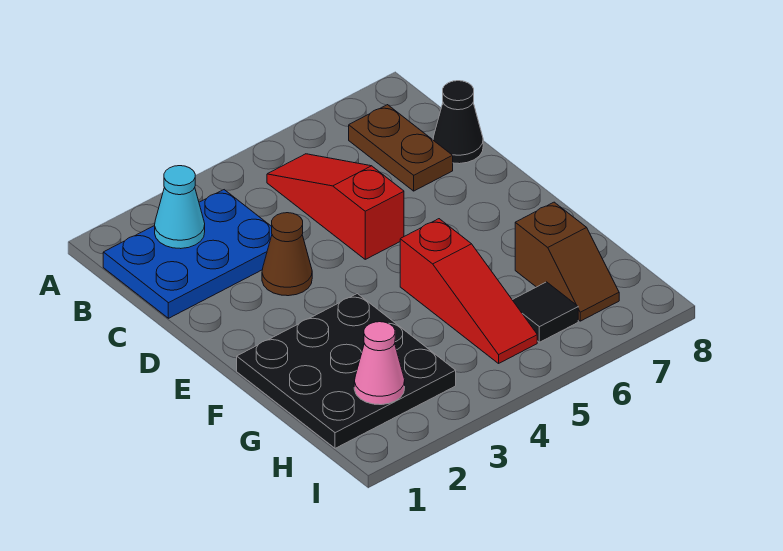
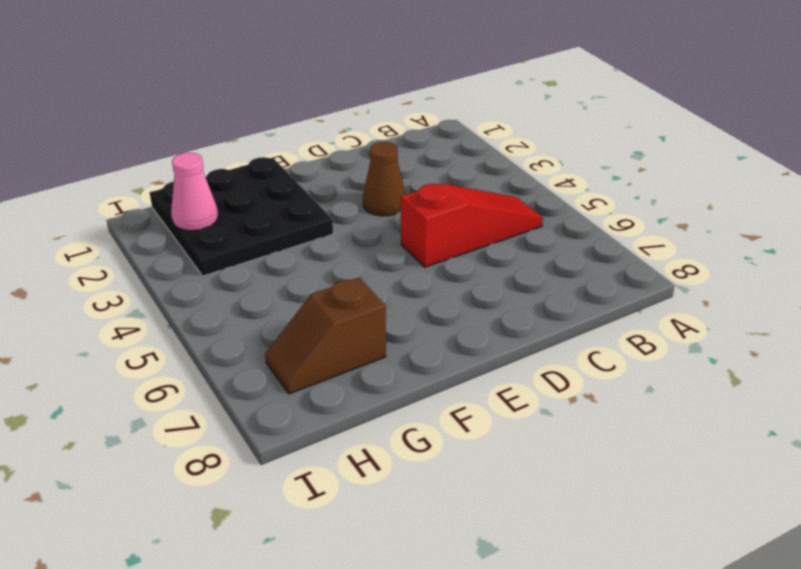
none -> blue plate B1:C3 level 1
none -> brown plate B7:C7 level 1

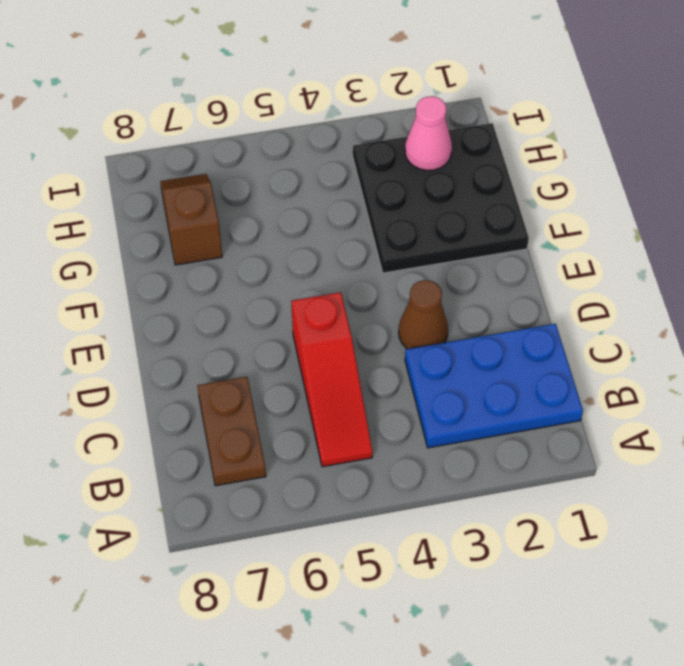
none -> black cone C8 level 1
none -> red slope F5:H5 level 1 top F

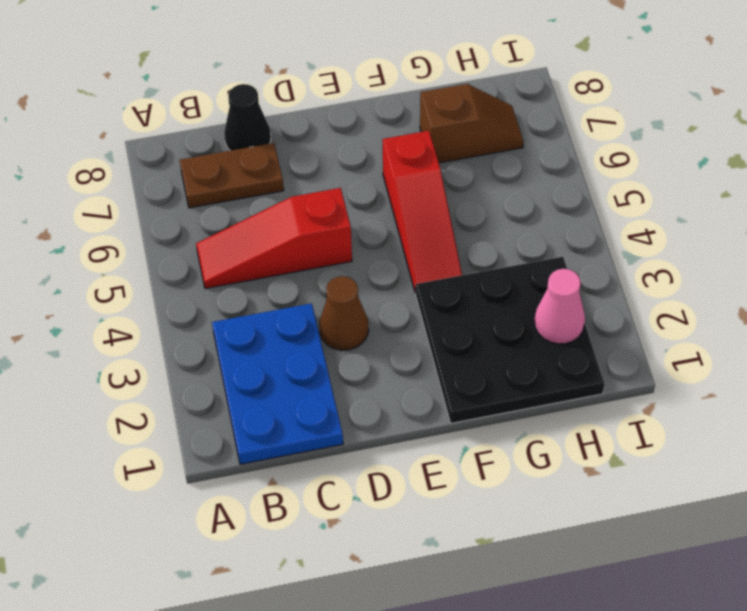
red slope F4:F6 level 1 top 6 -> red slope F5:H5 level 1 top F
none -> black tile H6 level 1
none -> cyan cone B2 level 2

